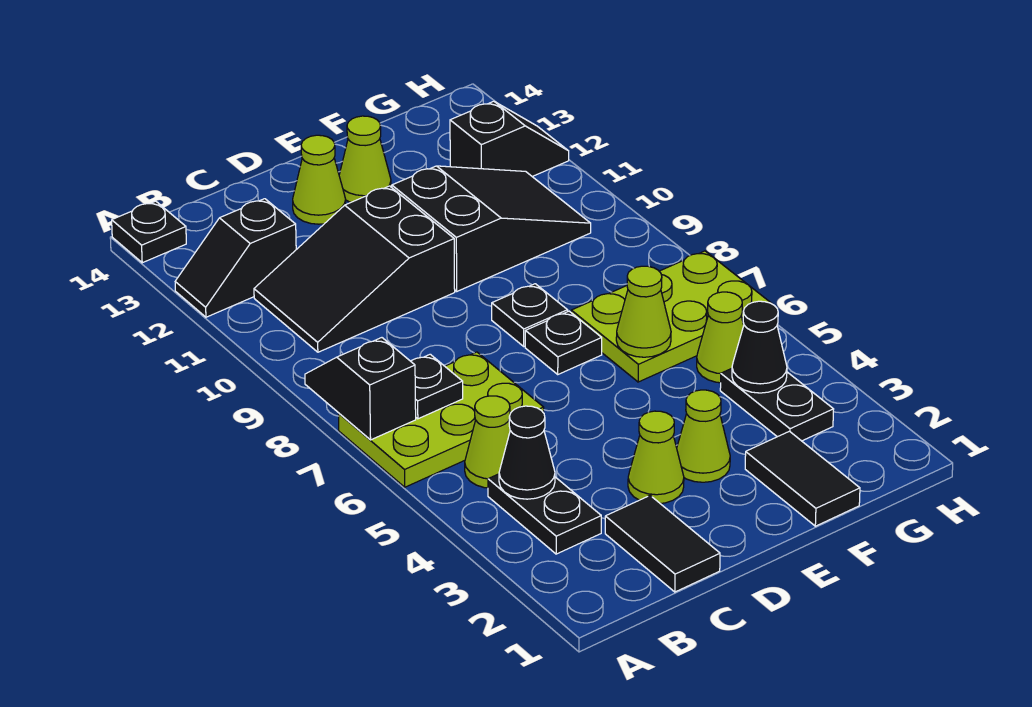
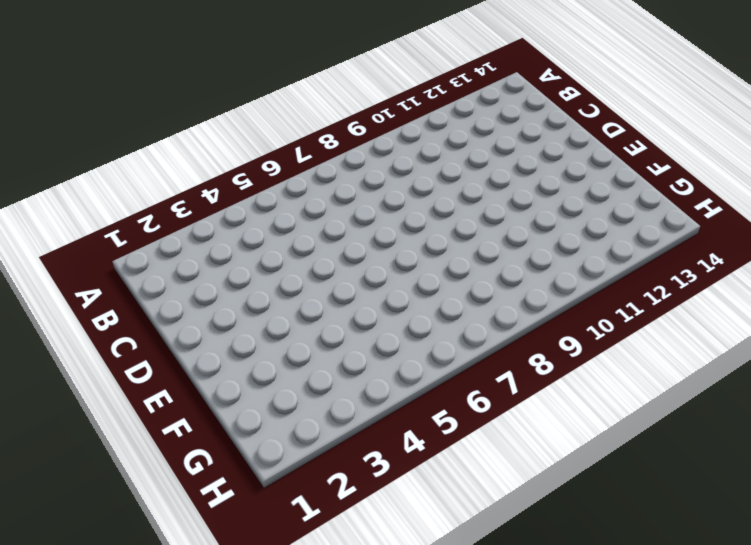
none -> lime plate A6:C7 level 1
none -> black slope A12:B12 level 1 top B
none -> black plate A14 level 1

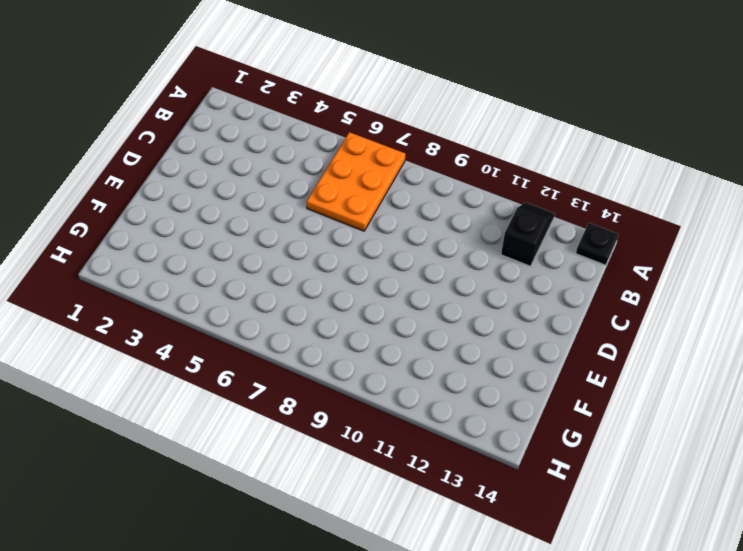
orange plate A6:C7 level 1 -> lime plate A6:C7 level 1
none -> black plate B3:B4 level 1
none -> lime cone B5 level 1
none -> black slope B10:D11 level 1 top D

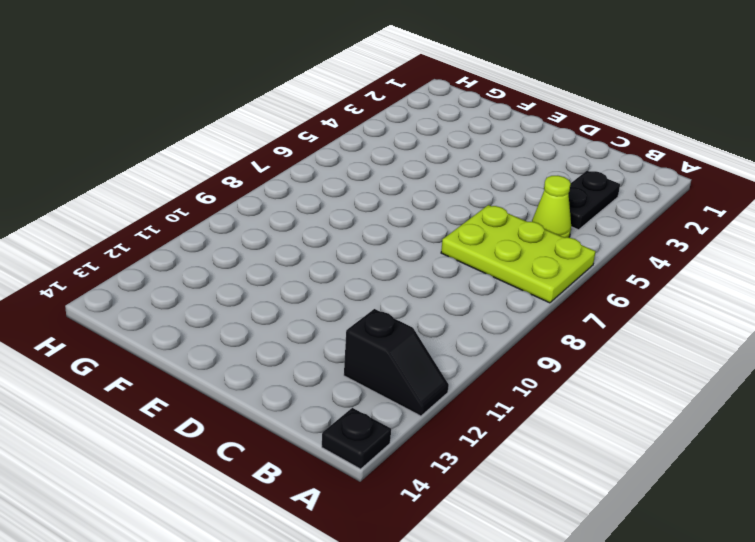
none -> black slope B10:D11 level 1 top D
none -> black tile C1:C2 level 1
none -> lime cone D3 level 1

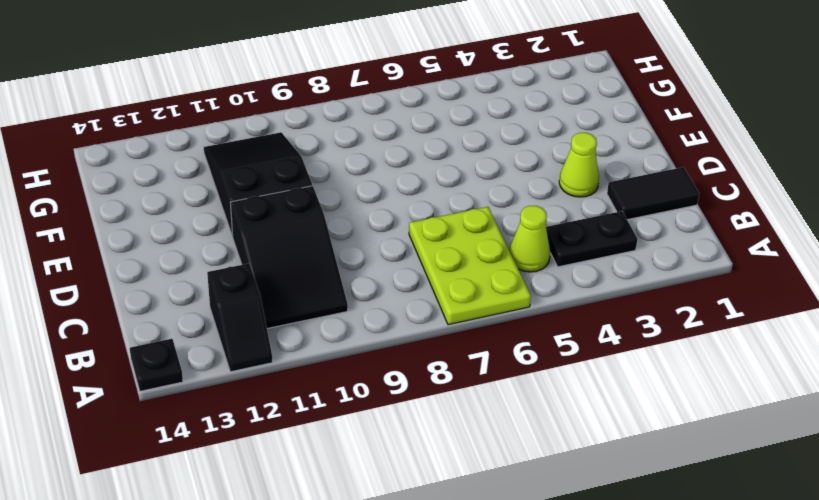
none -> lime cone D13 level 1
none -> lime cone E3 level 1
none -> black plate E7 level 1

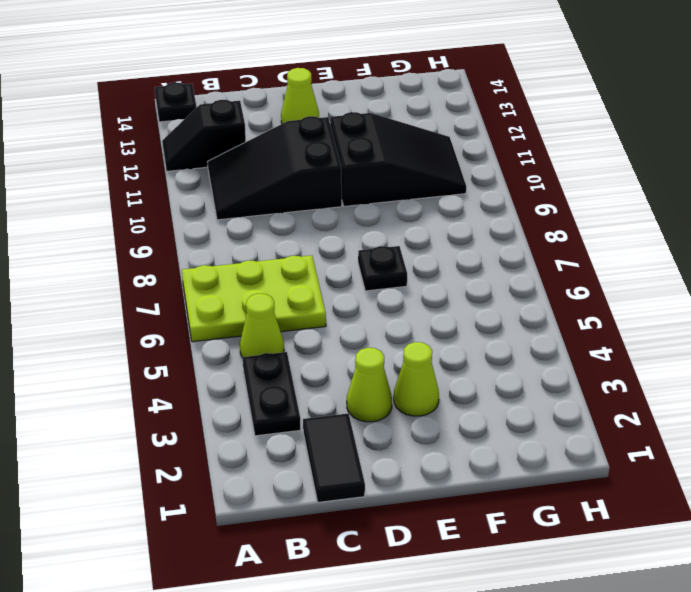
none -> black plate E8 level 1
none -> lime cone E13 level 1
none -> black tile F1:F2 level 1

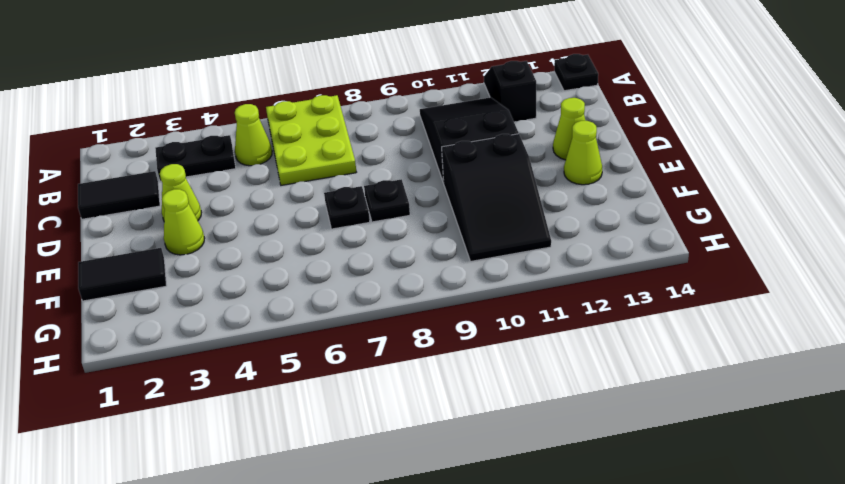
none -> lime plate F6:H7 level 1
none -> black plate G3:G4 level 1
none -> lime cone G5 level 1

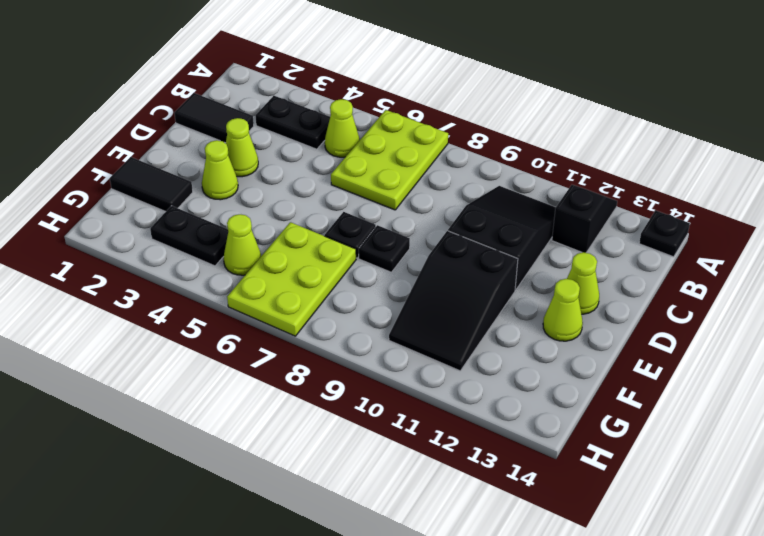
none -> black slope G12:H12 level 1 top G
none -> black slope A7:A8 level 2 top 7
none -> black cone B4 level 2

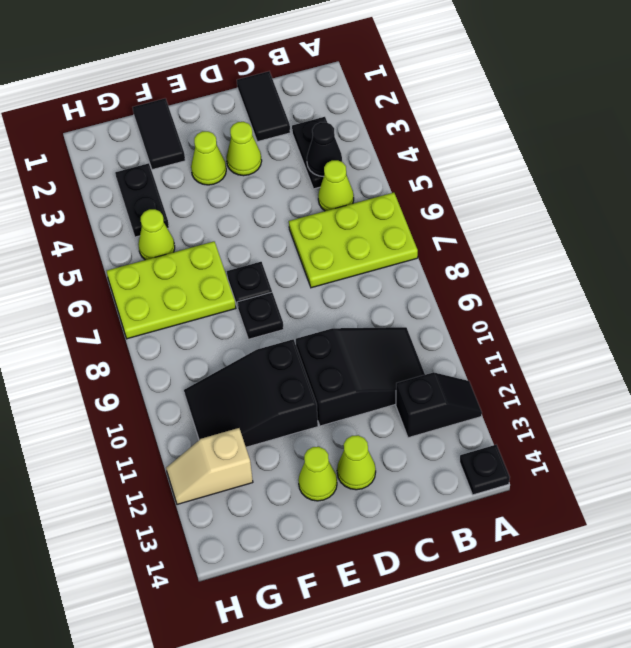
tan slope G12:H12 level 1 top G -> black slope G12:H12 level 1 top G
none -> black slope A7:A8 level 2 top 7
none -> black plate B7 level 2
none -> lime cone F6 level 2

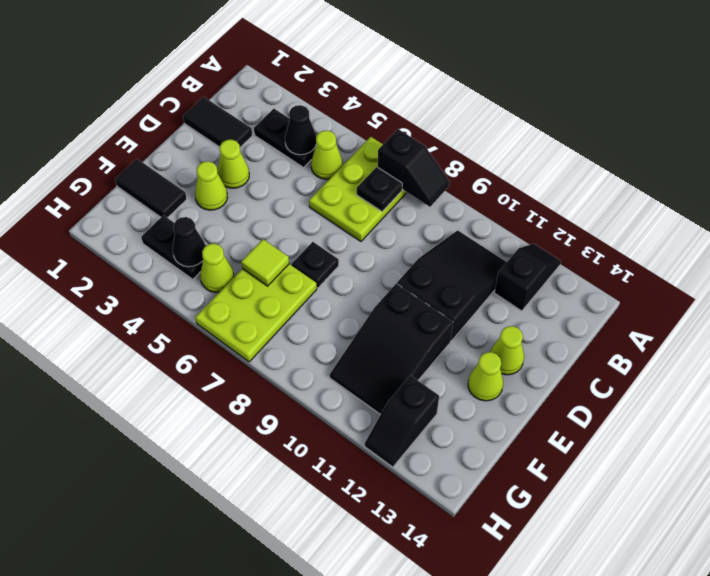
lime tile F6 level 2 -> lime cone F6 level 2
none -> black plate A14 level 1
none -> black plate E8 level 1

